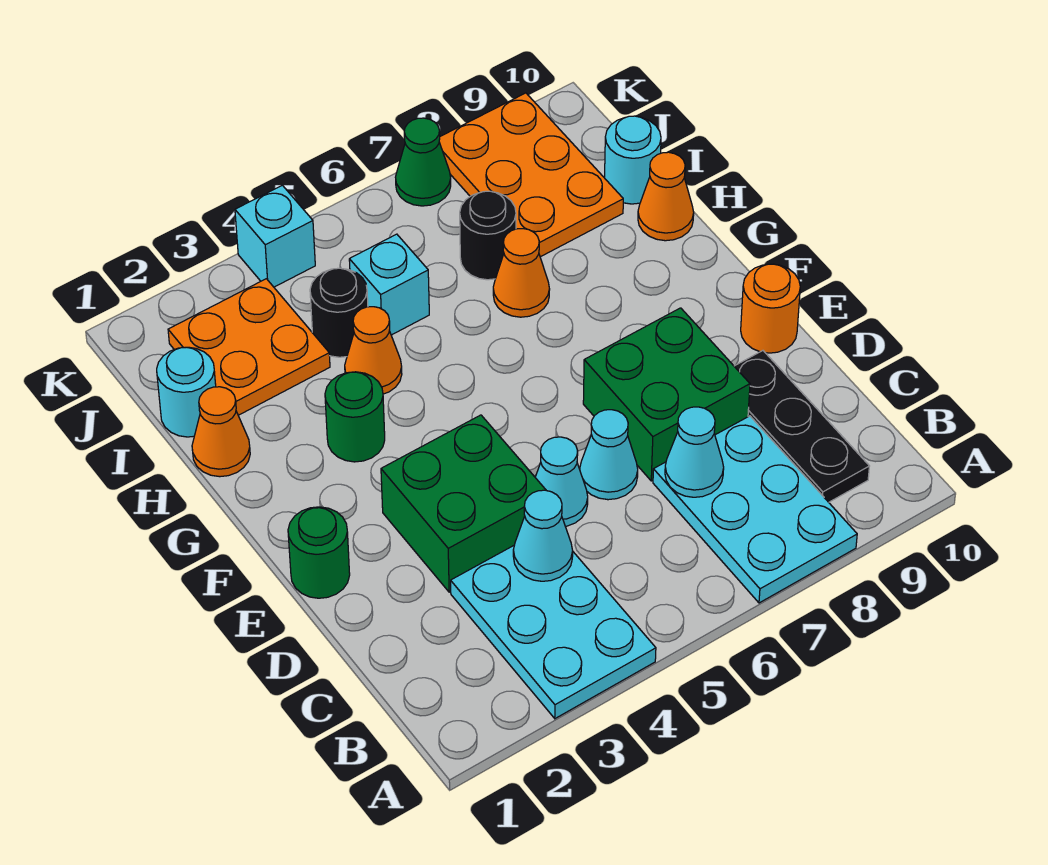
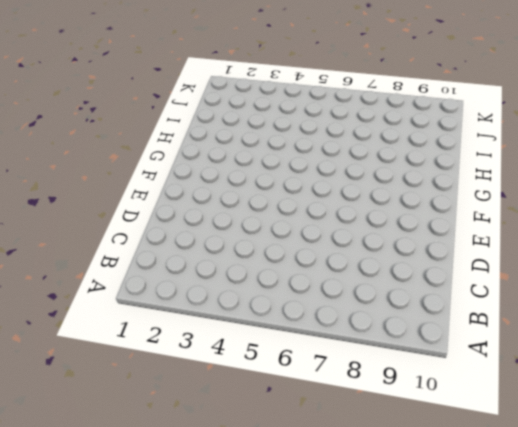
none -> cyan plate A3:C4 level 1
none -> cyan plate A7:C8 level 1
none -> black plate B9:D9 level 1

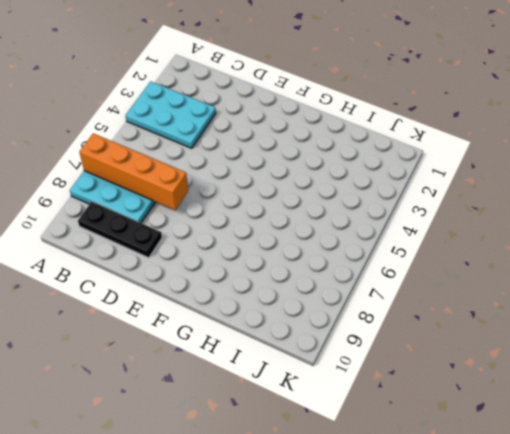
orange brick A7:D7 level 2 -> cyan cone C7 level 2
none -> green brick D3:E4 level 1
none -> cyan cone D5 level 1
none -> cyan cone D6 level 1

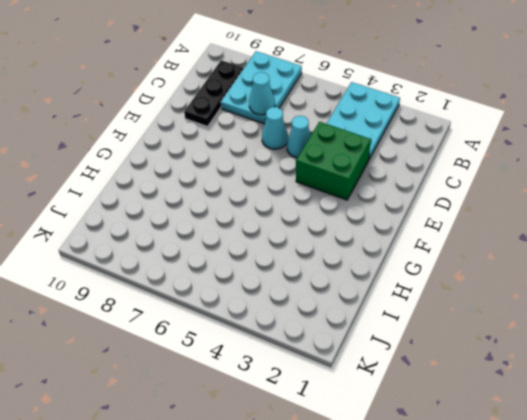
none -> green brick D7:E8 level 1
none -> green round brick E1 level 1
none -> orange round brick E10 level 1

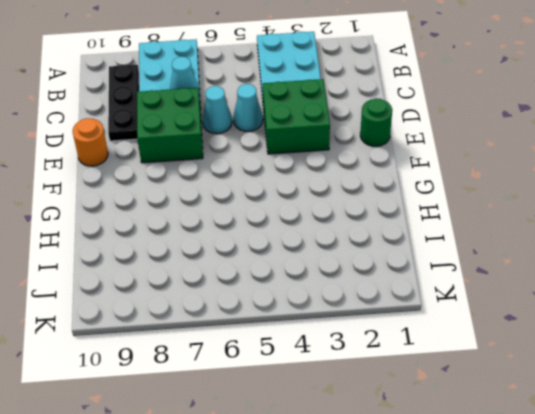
none -> green round brick G3 level 1
none -> orange cone H1 level 1
none -> orange cone H4 level 1

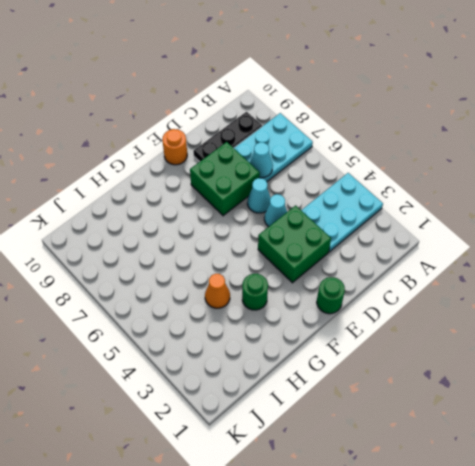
none -> orange cone H1 level 1
none -> orange cone H7 level 1
none -> orange cone H10 level 1

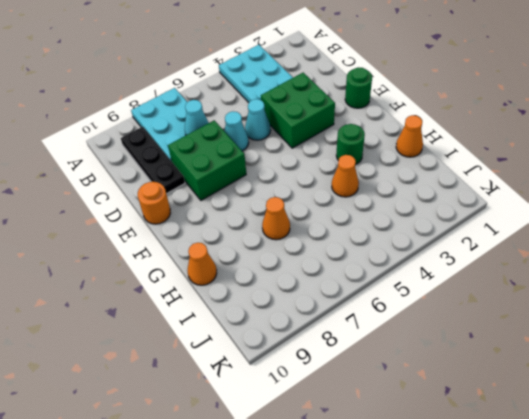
none -> cyan round brick I1 level 1
none -> orange plate I2:J3 level 1
none -> black round brick I4 level 1

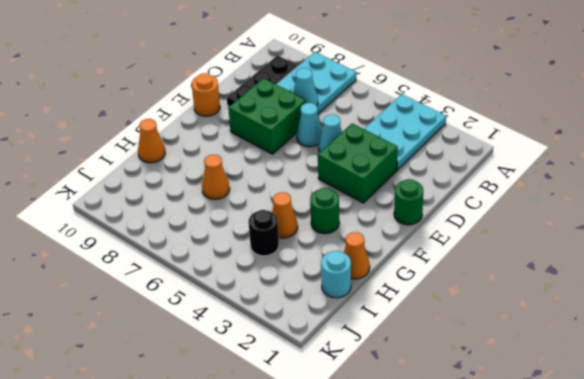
none -> orange plate I2:J3 level 1
none -> cyan brick I5 level 1
none -> black round brick I7 level 1

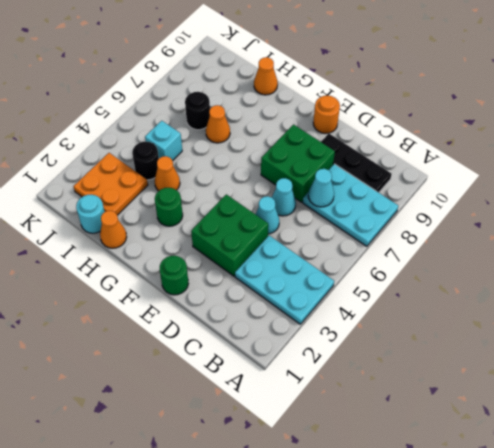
none -> orange plate I8:K9 level 1
none -> cyan round brick I10 level 1
none -> cyan brick K4 level 1

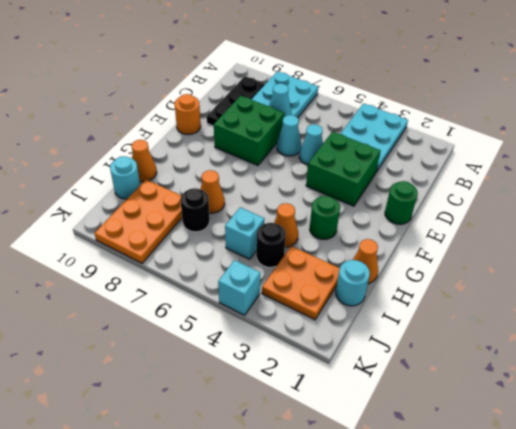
none -> green cone K7 level 1
none -> cyan cone C4 level 2

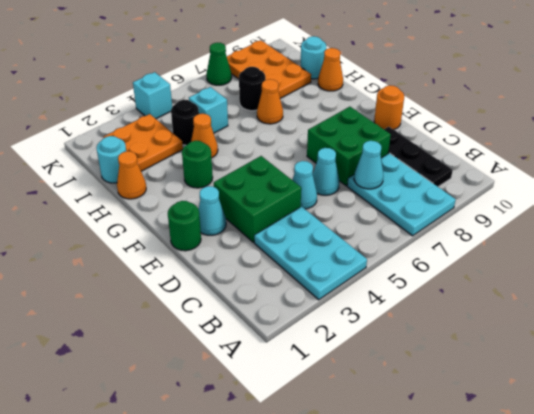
cyan cone E2 level 1 -> cyan cone C4 level 2

